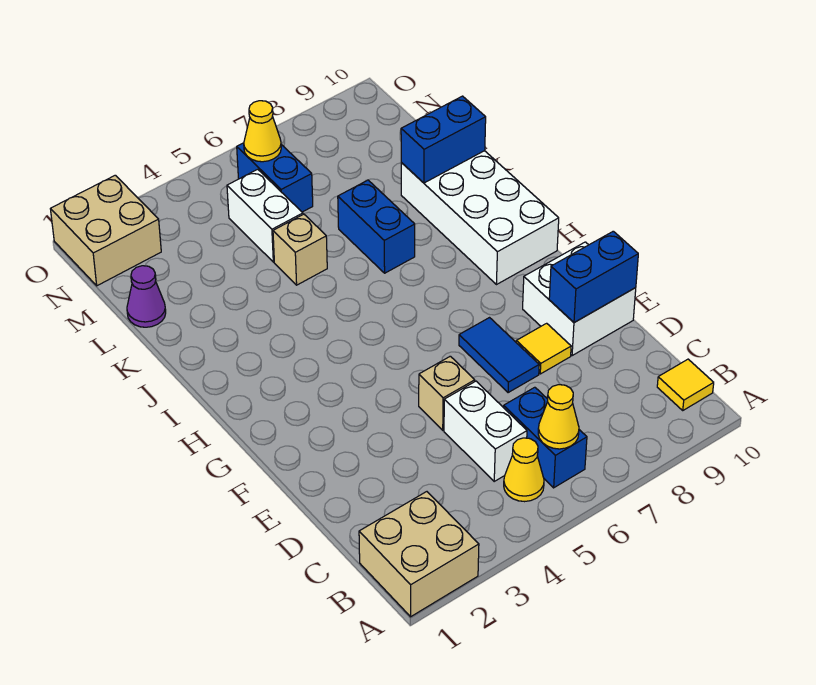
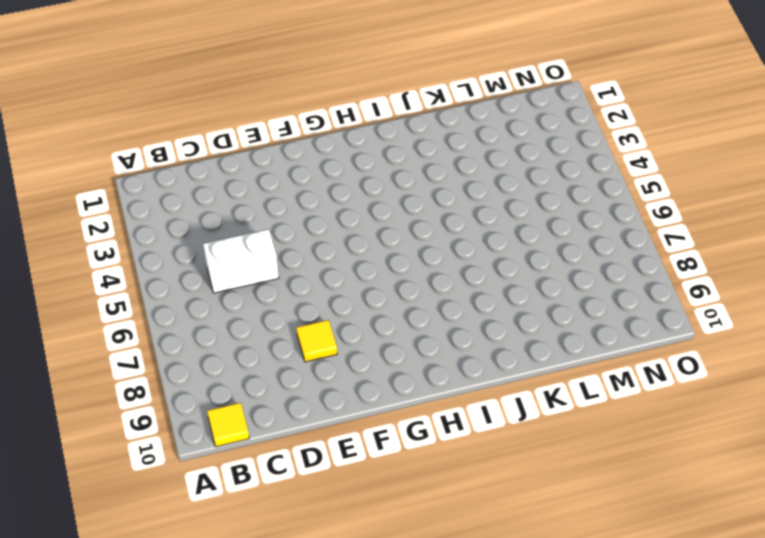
none -> tan brick A1:B2 level 1
none -> yellow cone B5 level 1
none -> blue brick B6:C6 level 1

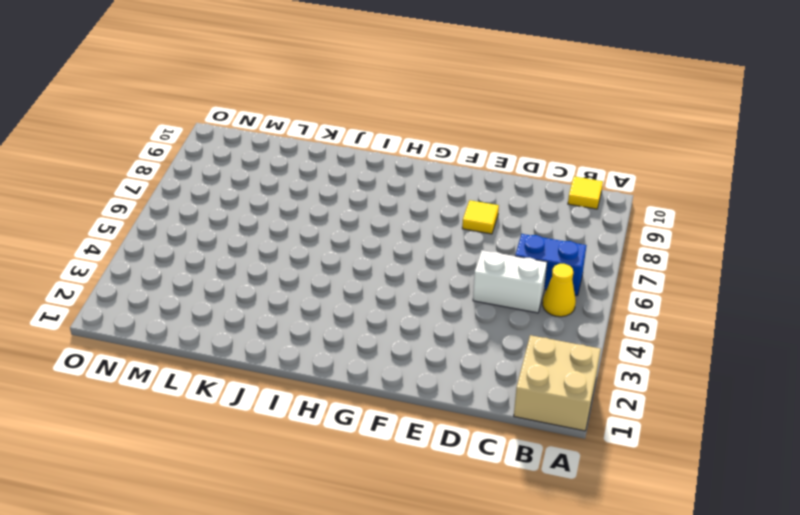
none -> tan brick E5 level 1
none -> blue tile E7:F7 level 1
none -> white brick E9:F10 level 1

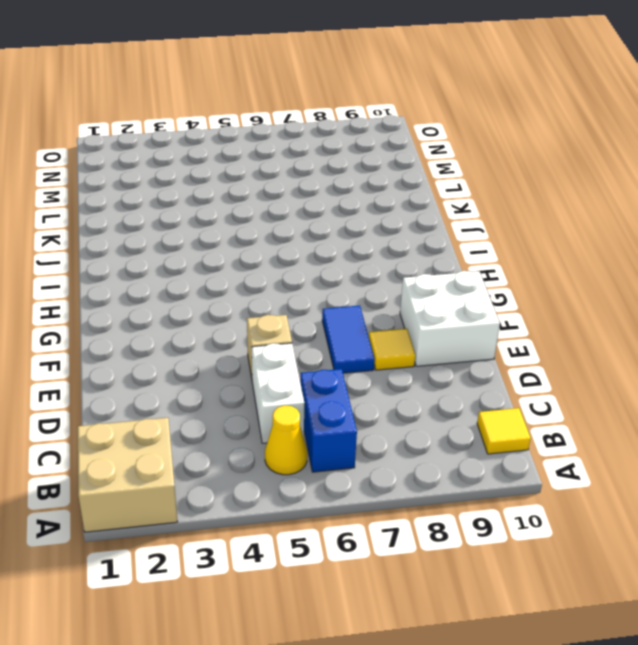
none -> white brick H9:K10 level 1
none -> blue brick J7:K7 level 1
none -> tan brick K5 level 1

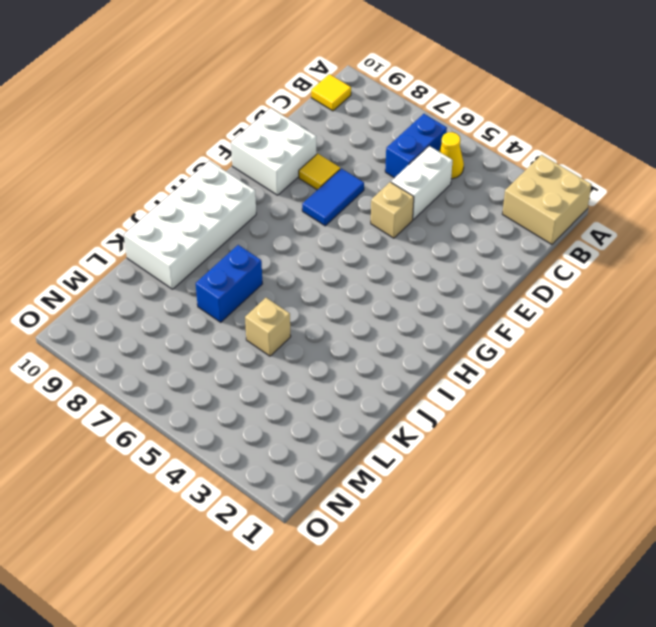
none -> purple cone L1 level 1
none -> white brick L5:M5 level 1
none -> blue brick M6:N6 level 1

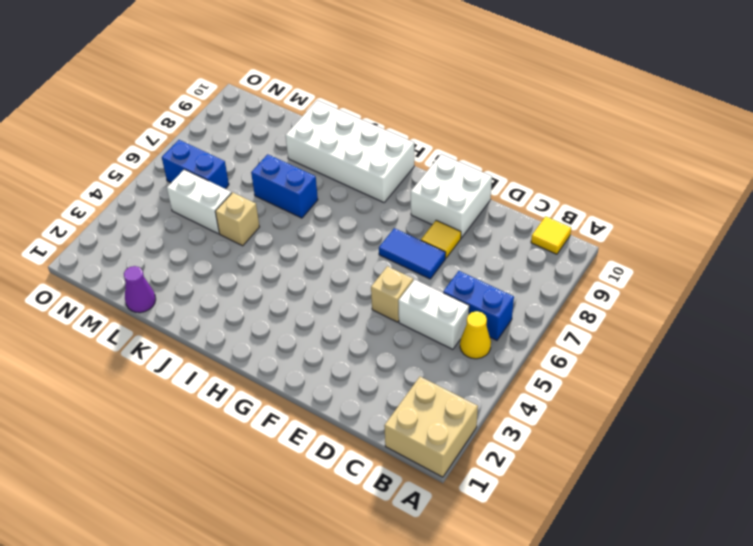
none -> tan brick N1:O2 level 1
none -> yellow cone B6 level 2
none -> blue brick E9:E10 level 2

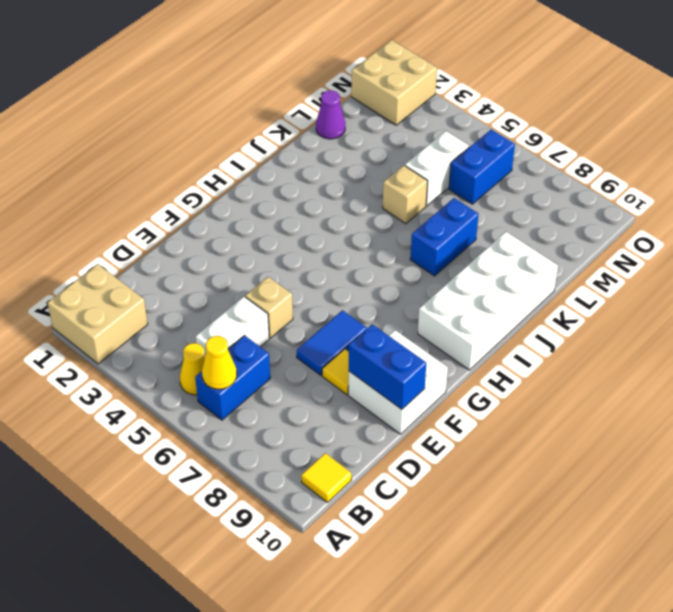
none -> blue brick K9:K10 level 2
none -> yellow cone N6 level 2

